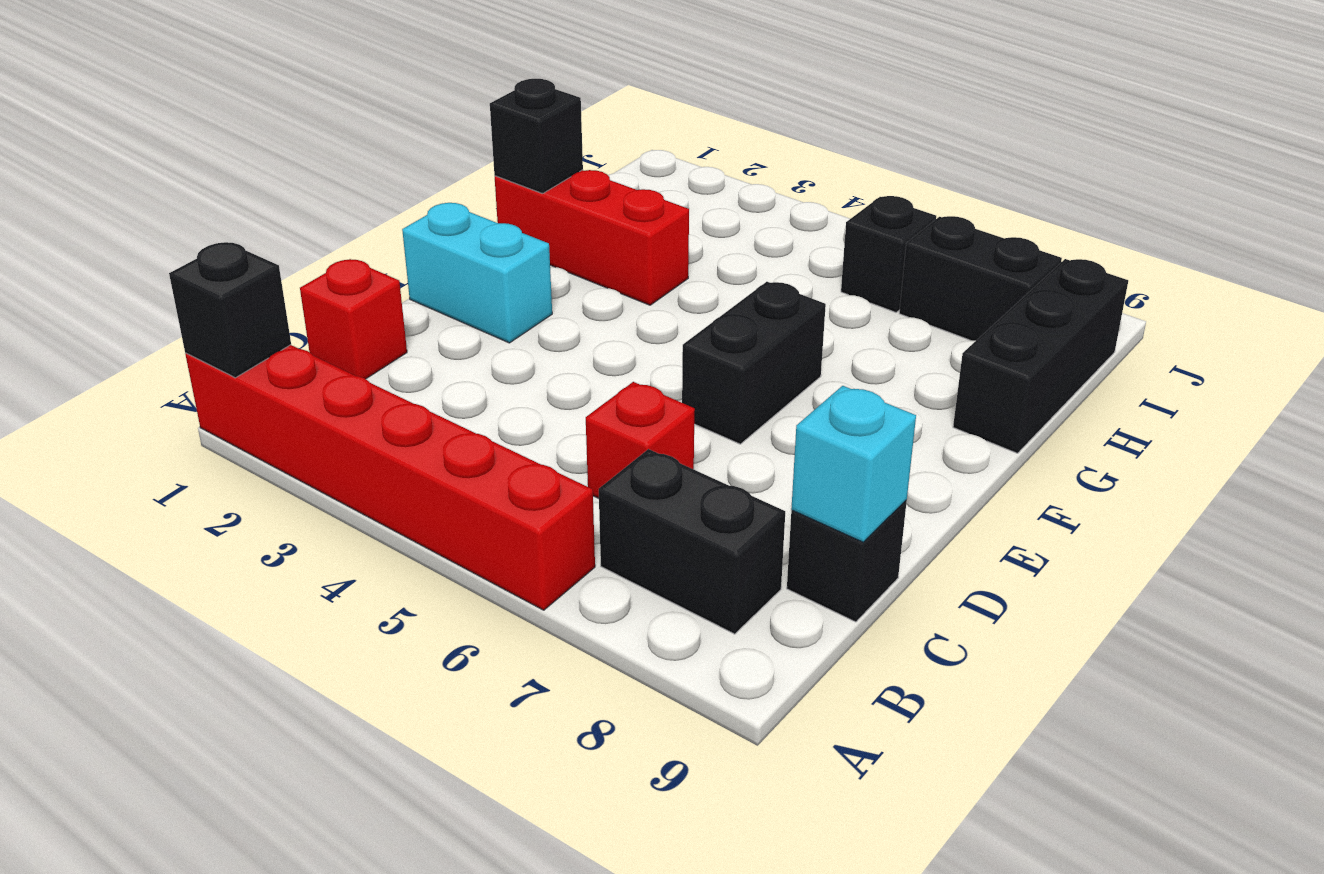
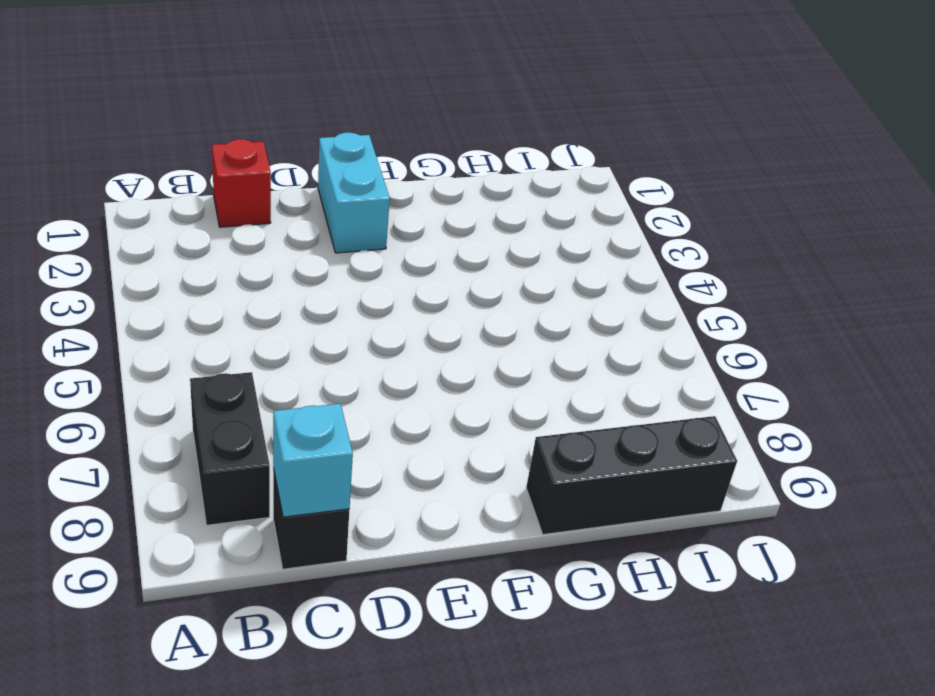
none -> red brick A1:A6 level 1
none -> red brick C6 level 1
none -> black brick E6:F6 level 1

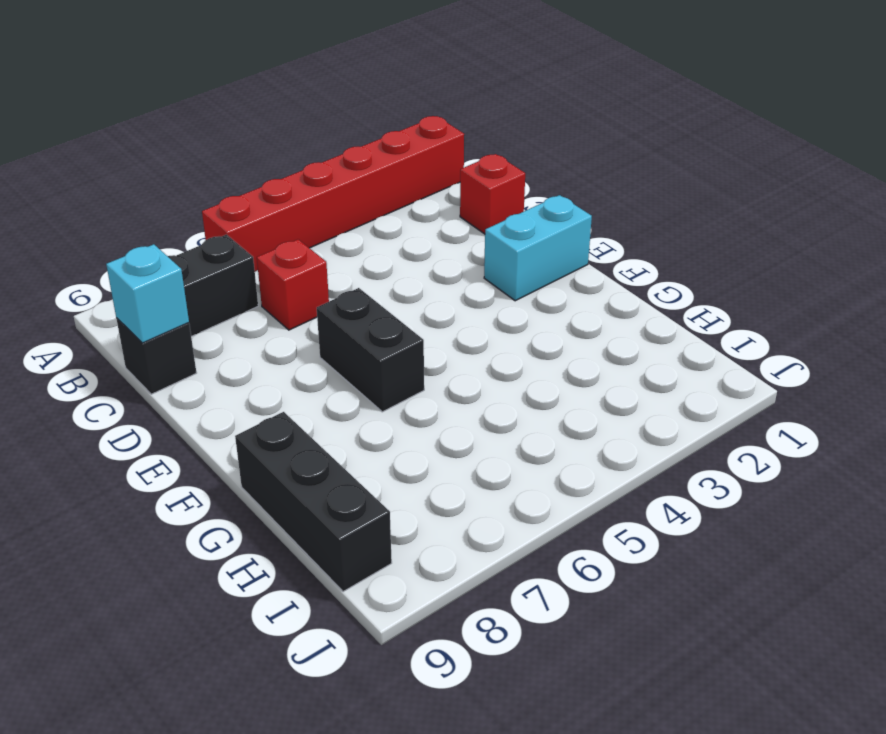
none -> red brick G1:G3 level 1
none -> black brick I6 level 1
none -> black brick I7:I8 level 1

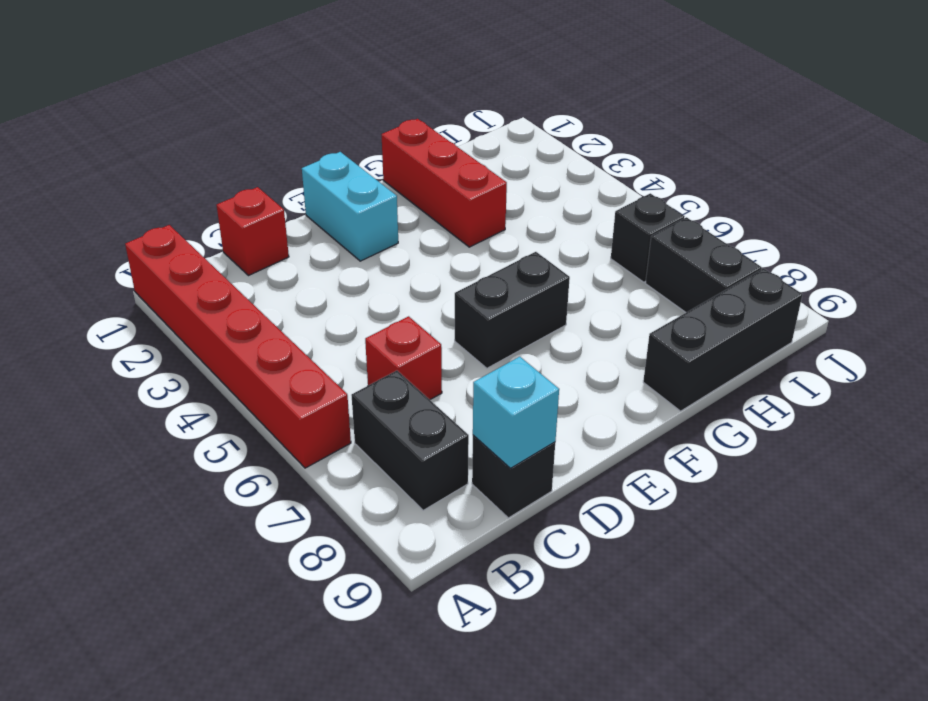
none -> black brick A1 level 2
none -> black brick G1 level 2

